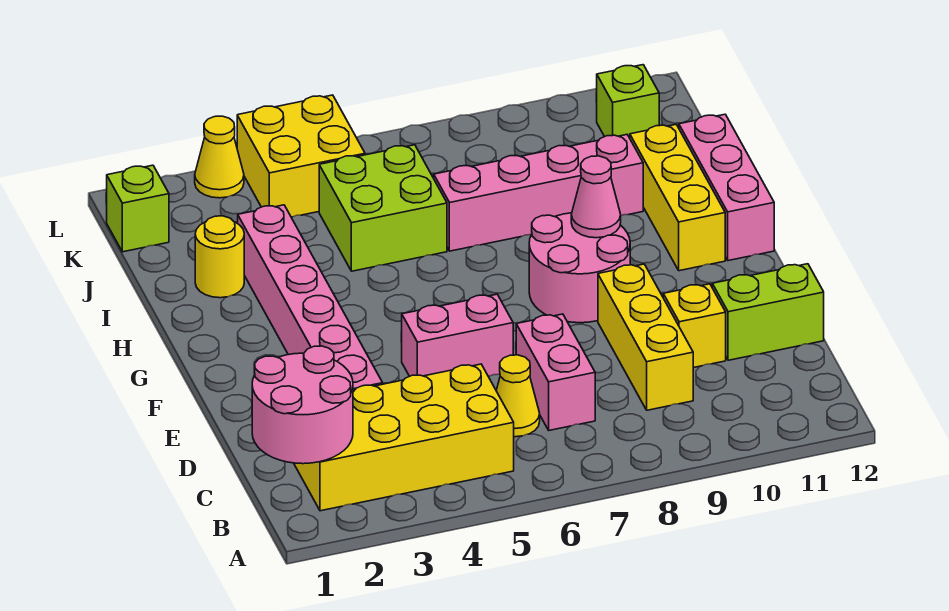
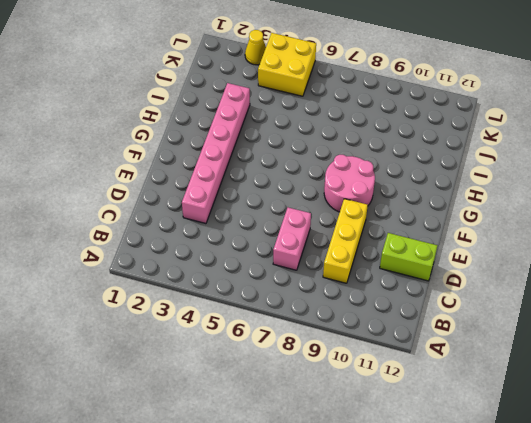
none -> yellow brick B2:C5 level 1
none -> yellow cone C6 level 1
none -> yellow brick D10 level 1

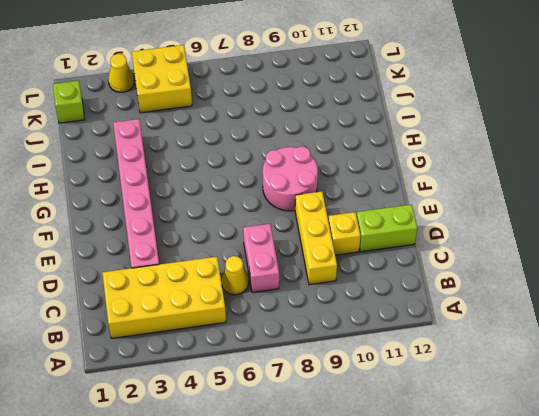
none -> pink brick E5:E6 level 1
none -> yellow brick G11:I11 level 1
none -> pink brick G12:I12 level 1

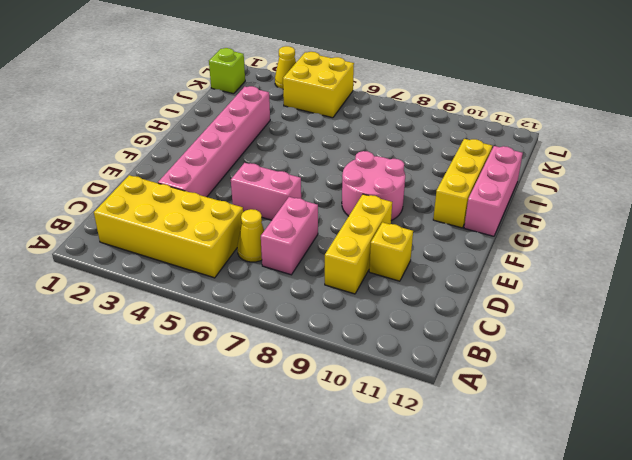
none -> lime brick D11:D12 level 1
none -> yellow round brick I2 level 1
none -> lime brick I5:J6 level 1

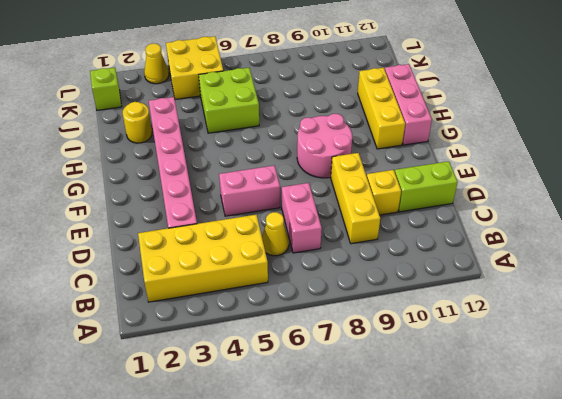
none -> pink brick I7:I10 level 1
none -> lime brick K11 level 1
none -> pink round brick B1:C2 level 2

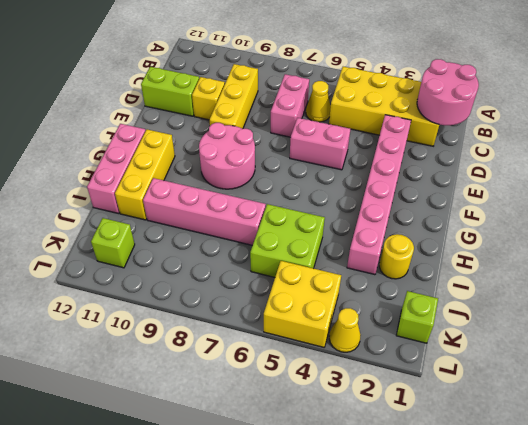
none -> pink cone G9 level 2

